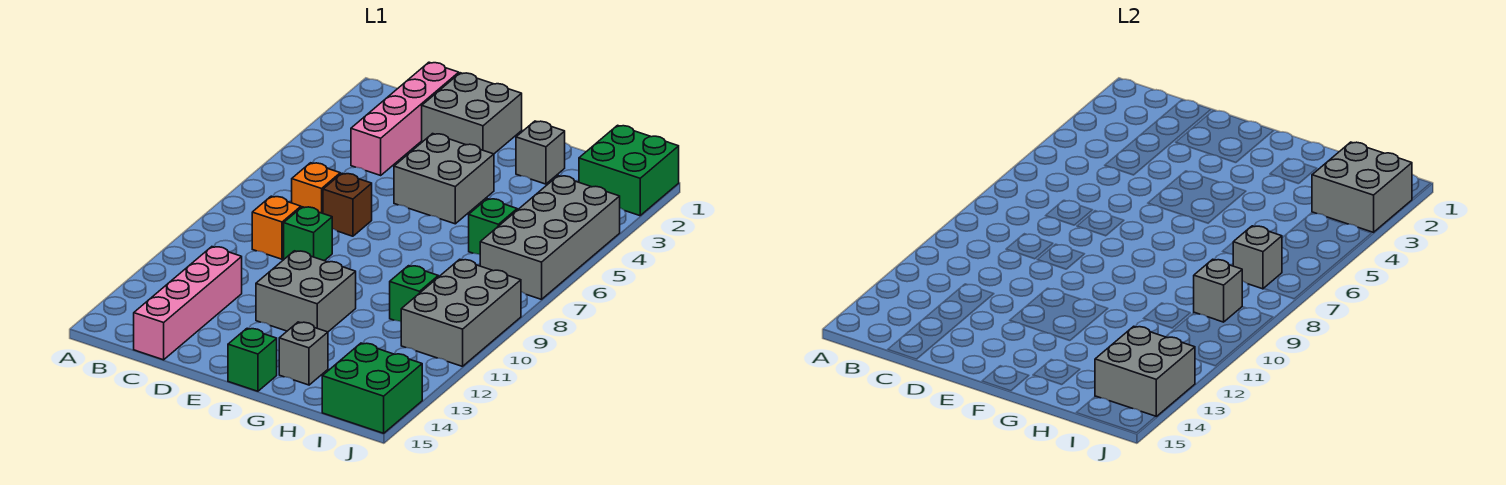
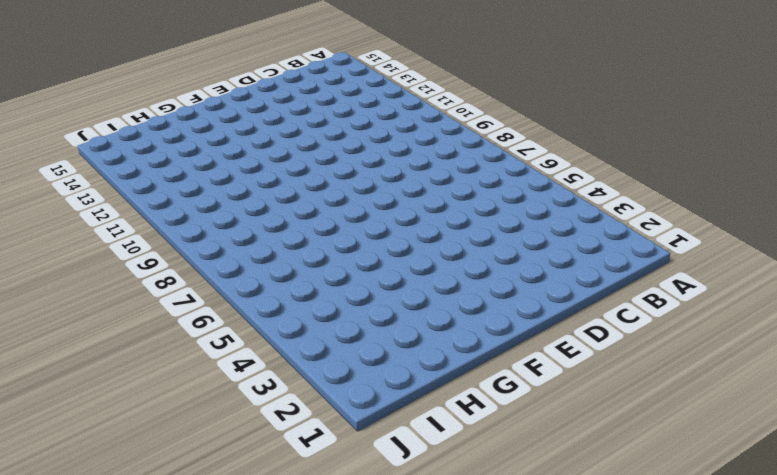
none -> pink brick C1:C4 level 1
none -> orange brick C7 level 1
none -> orange brick C9 level 1

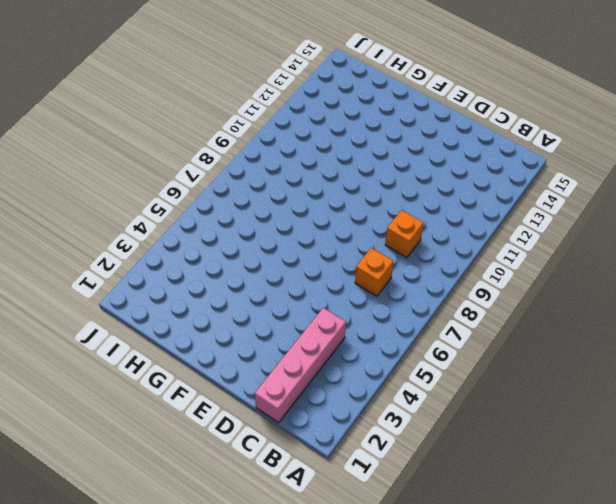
none -> pink brick C12:C15 level 1
none -> grey brick D1:E2 level 1
none -> brown brick D7 level 1

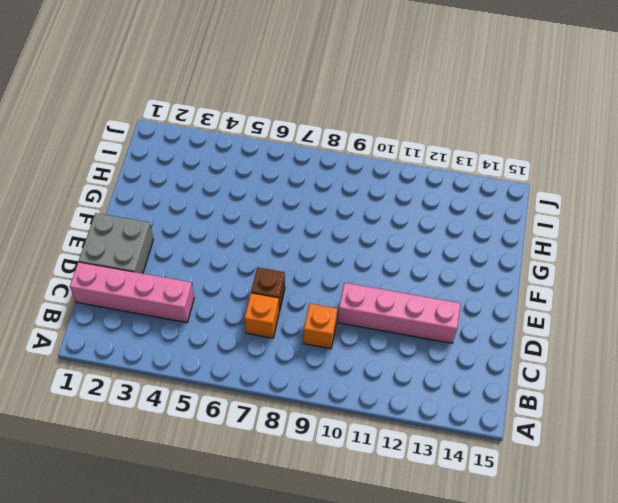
pink brick D10:D13 level 1 -> pink brick C12:C15 level 1
none -> green brick D9 level 1
none -> grey brick E4:F5 level 1
none -> grey brick E11:F12 level 1

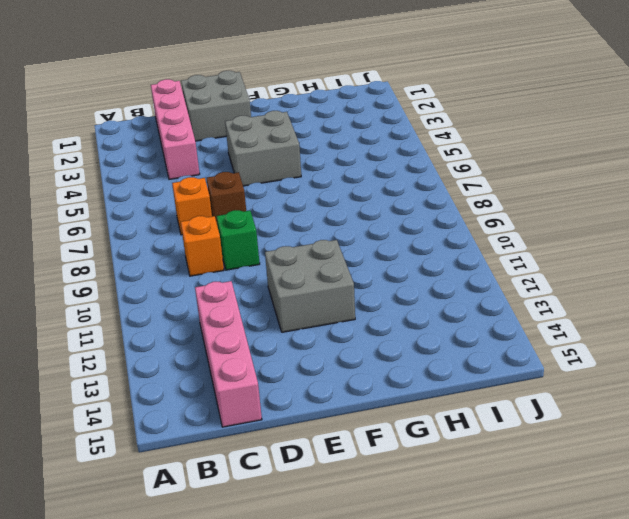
none -> green brick F15 level 1
none -> grey brick G2 level 1
none -> grey brick G14 level 1

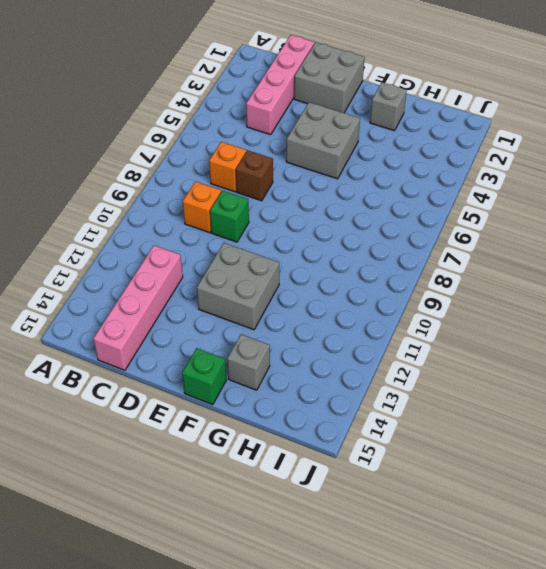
none -> green brick H6 level 1
none -> green brick H10 level 1
none -> green brick I1:J2 level 1

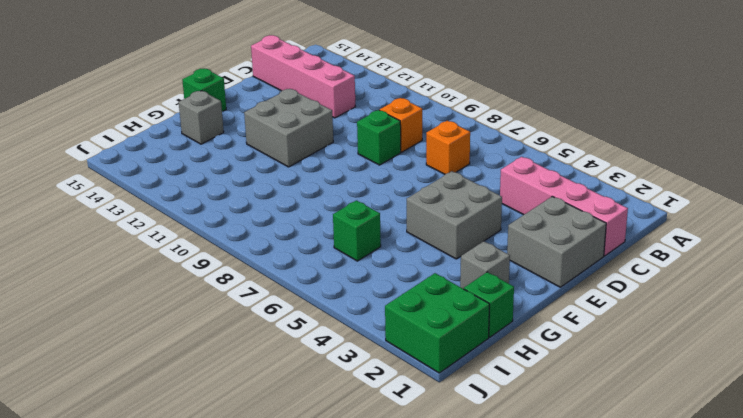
green brick H1 level 1 -> green brick H10 level 1
none -> brown brick D7 level 1
none -> grey brick I4:J7 level 1
none -> grey brick I9:J11 level 1

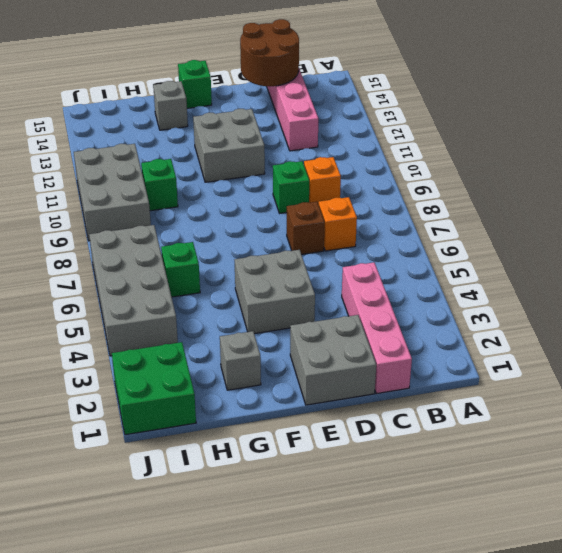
brown round brick C14:D15 level 2 -> none
none -> green brick I14:J15 level 1
none -> grey brick I2:J3 level 2
none -> grey brick I7 level 2

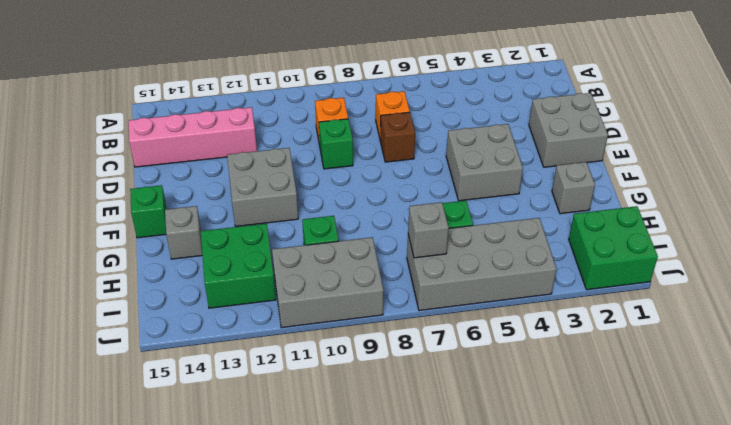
green brick H12:I13 level 1 -> green brick I14:J15 level 1
none -> pink brick C1:C4 level 1
none -> grey brick I2:J3 level 2
none -> grey brick I9 level 2

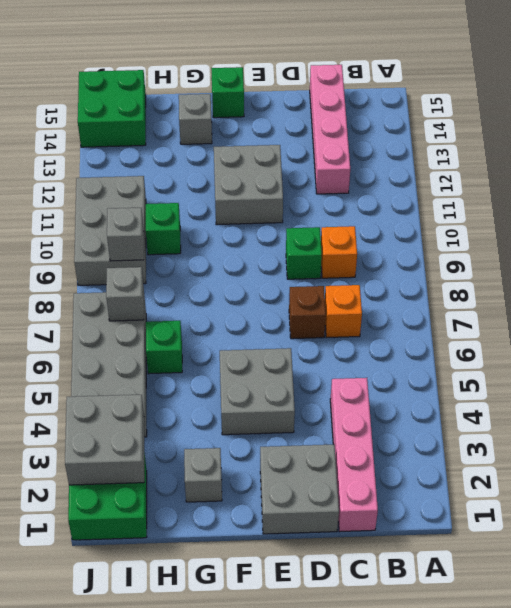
none -> grey brick I13:J14 level 2

